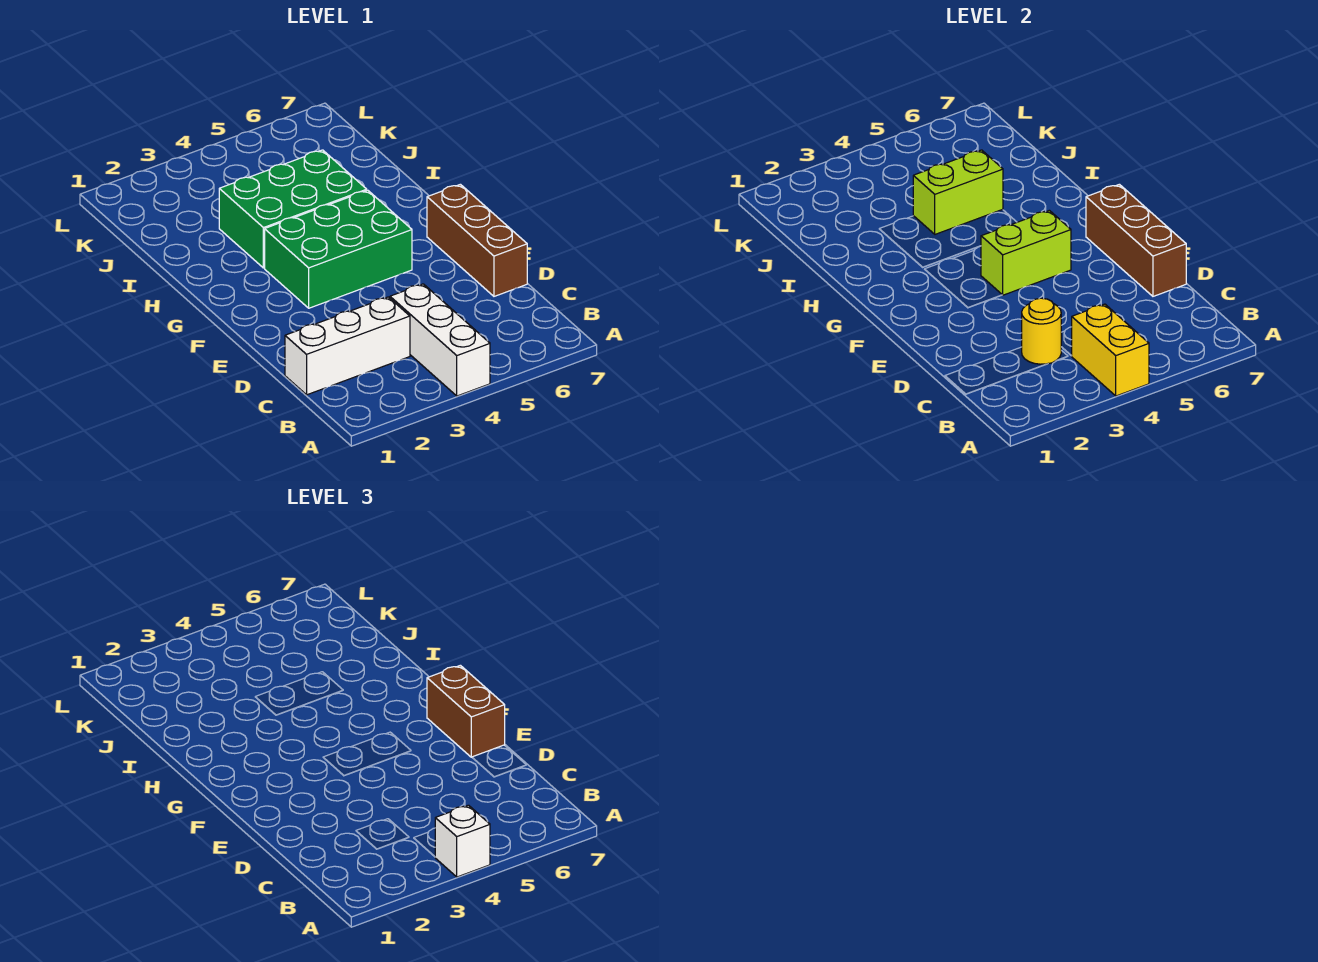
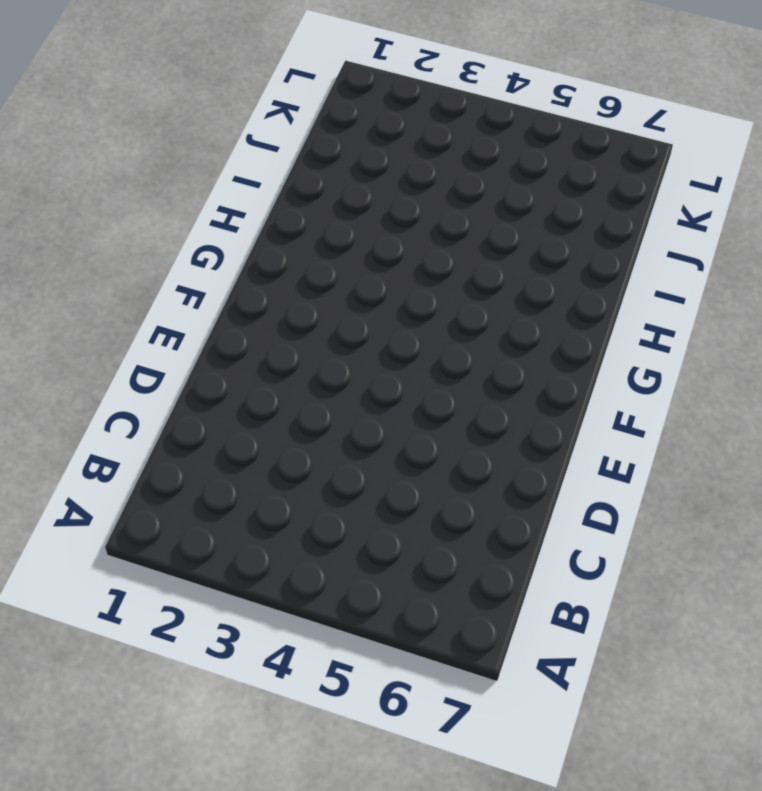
none -> white brick A4:C4 level 1
none -> white brick C1:C3 level 1
none -> brown brick D7:F7 level 1

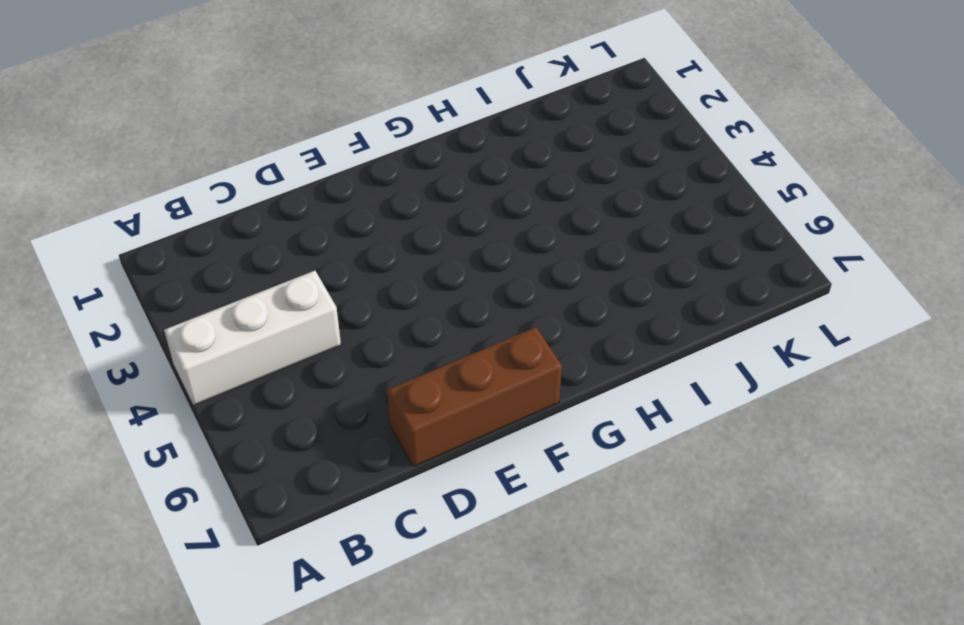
none -> white brick C1:C3 level 1
none -> green brick F3:G5 level 1
none -> green brick H3:I5 level 1

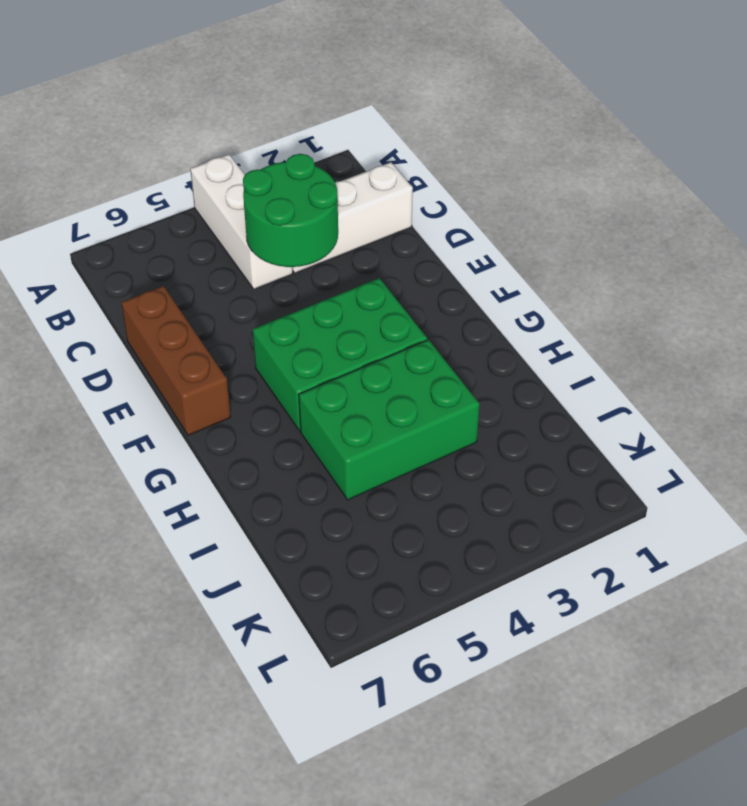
green round brick C3:D4 level 2 -> yellow round brick C3 level 2
none -> yellow brick A4:B4 level 2
none -> brown brick D7:F7 level 2
none -> lime brick F4:F5 level 2

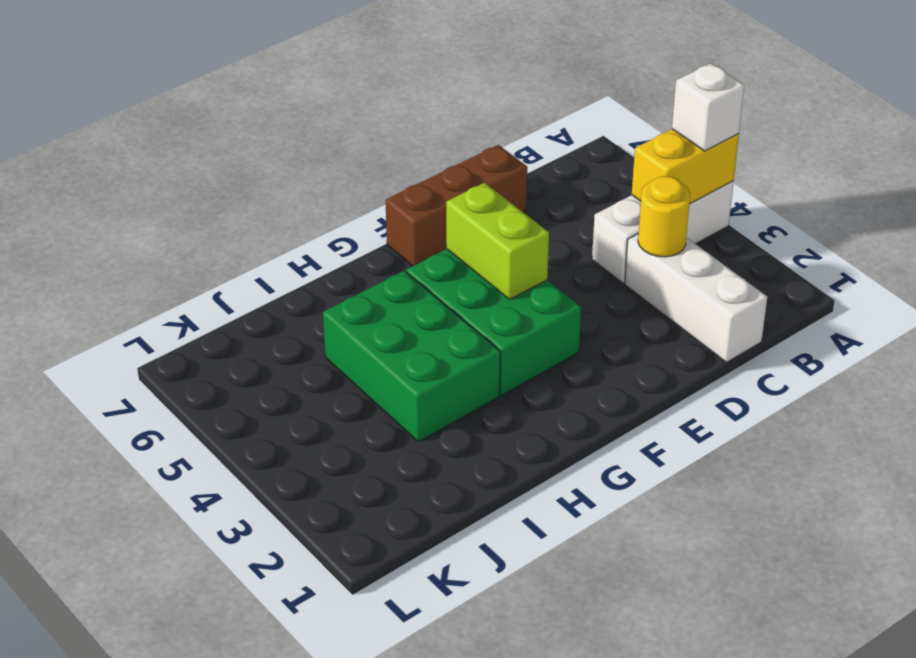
none -> brown brick D7:F7 level 2
none -> lime brick I4:I5 level 2
none -> brown brick E7:F7 level 3

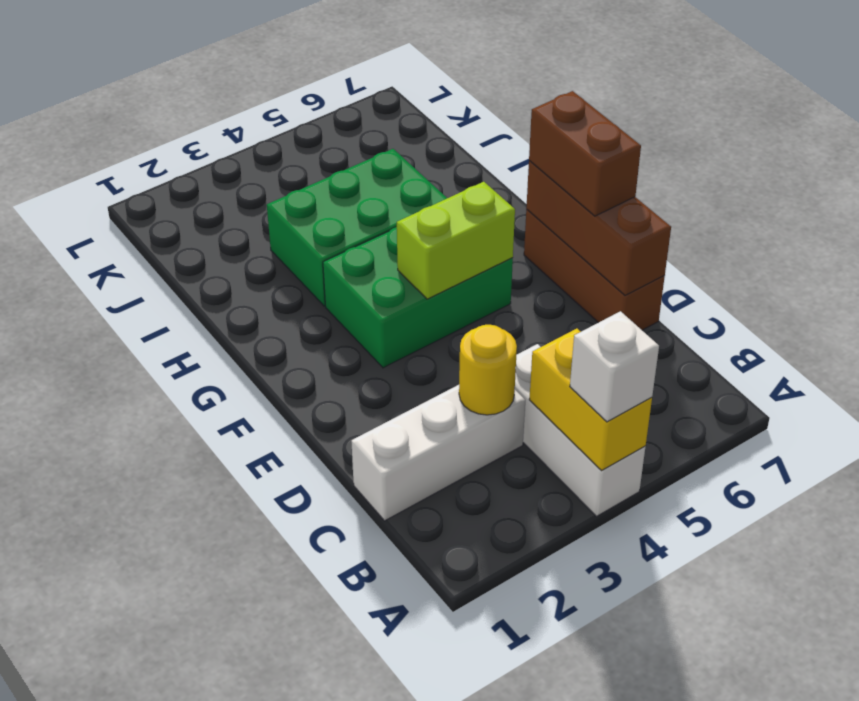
none -> lime brick I4:I5 level 2

